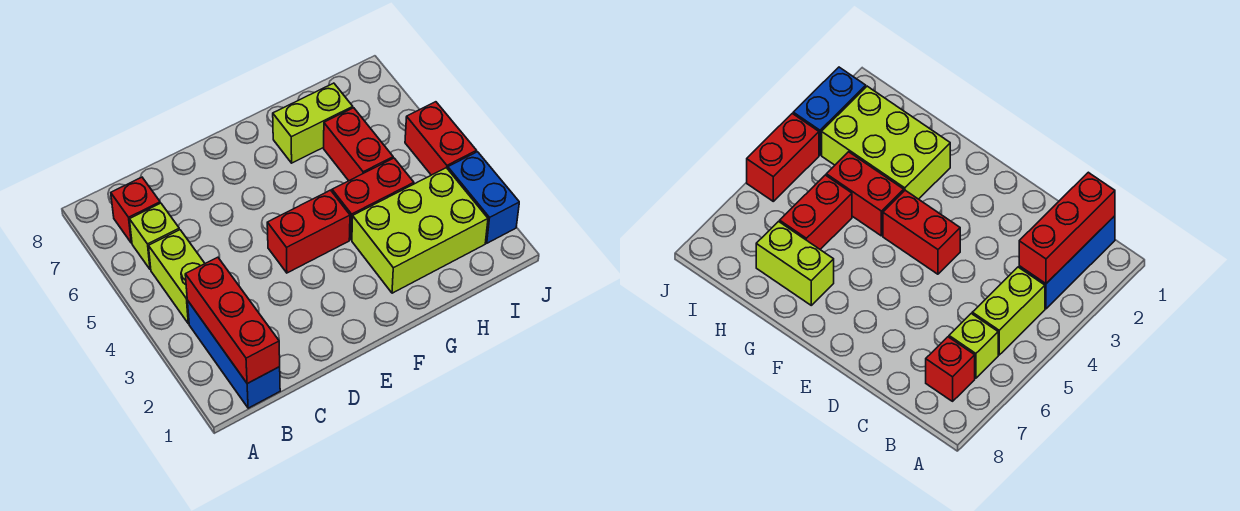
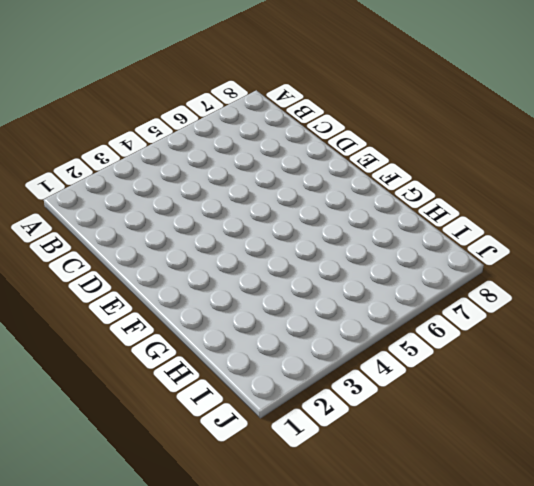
none -> blue brick B1:B3 level 1
none -> lime brick B4:B5 level 1
none -> lime brick B6 level 1

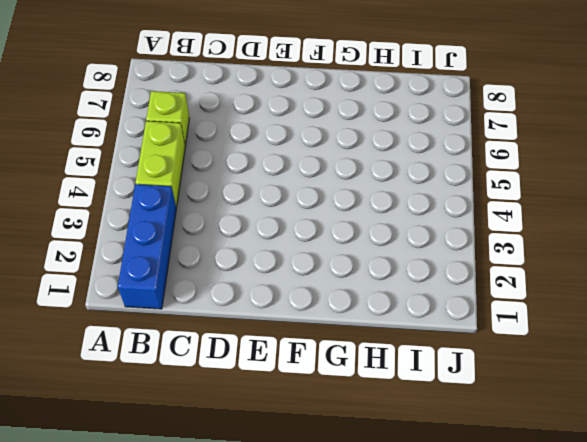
none -> red brick B7 level 1
none -> red brick E4:F4 level 1
none -> lime brick G2:I3 level 1

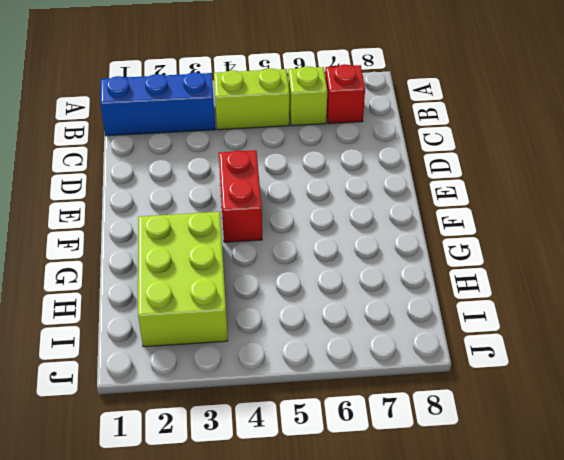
none -> red brick G4:H4 level 1
none -> lime brick G7:H7 level 1
none -> red brick H5:H6 level 1

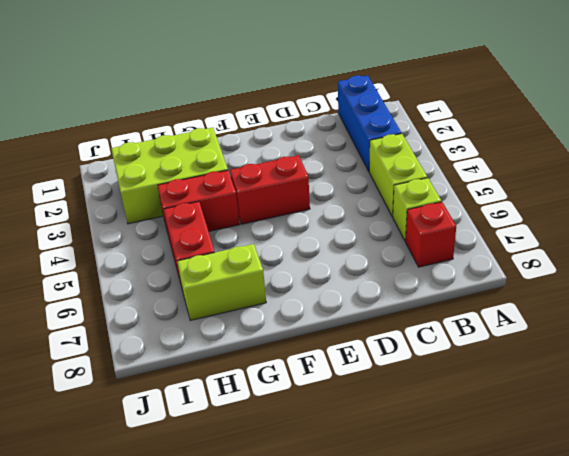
none -> blue brick J2:J3 level 1
none -> red brick J4:J5 level 1
none -> red brick B1:B3 level 2

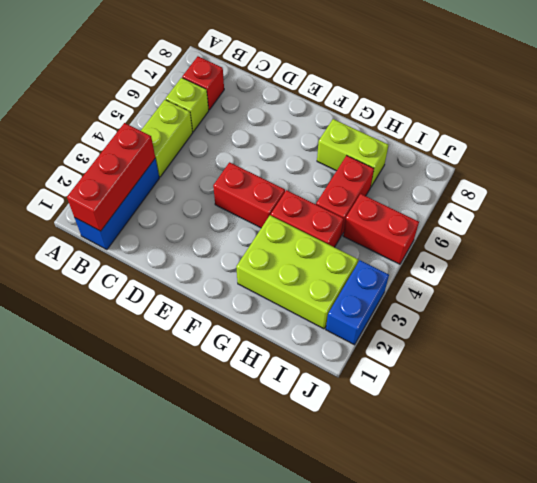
red brick I5:J5 level 1 -> red brick J4:J5 level 1

